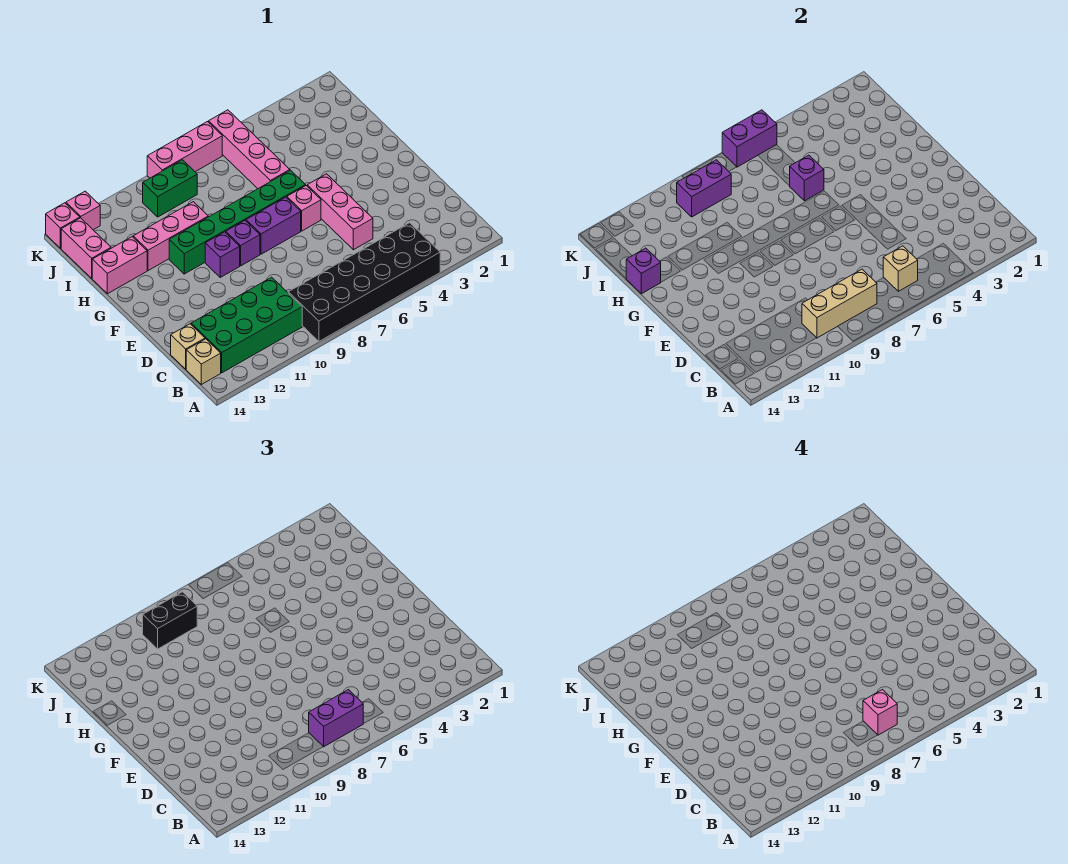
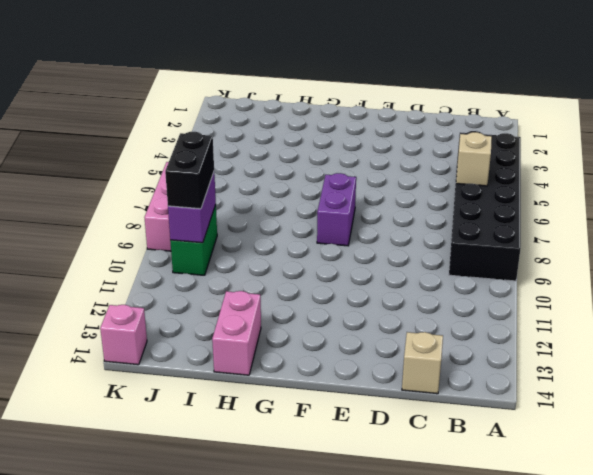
none -> green brick B10:C13 level 1
none -> tan brick B14 level 1
none -> pink brick D5:F5 level 1

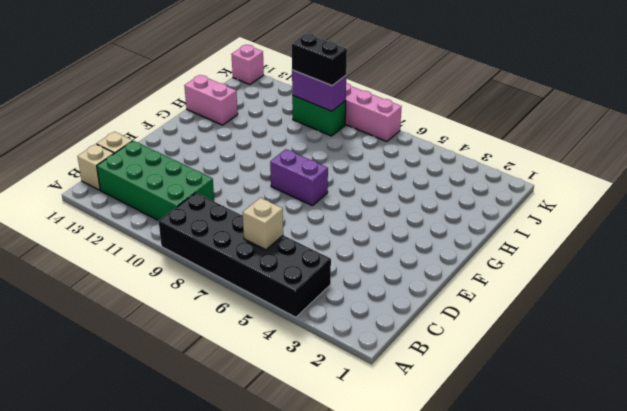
none -> pink brick D5:F5 level 1
none -> pink brick F6 level 1
none -> purple brick F9 level 1

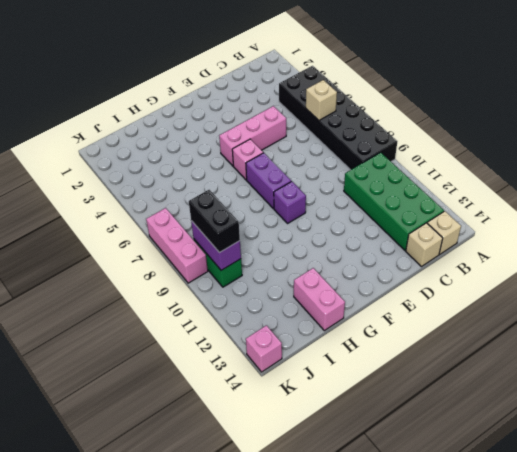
none -> purple brick F10 level 1
none -> green brick G6:G11 level 1
none -> pink brick H6:K6 level 1

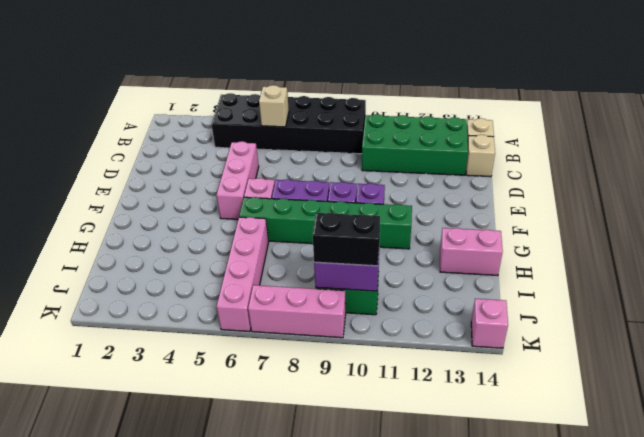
none -> pink brick H10:H12 level 1
none -> pink brick I14:J14 level 1
none -> pink brick K13 level 1

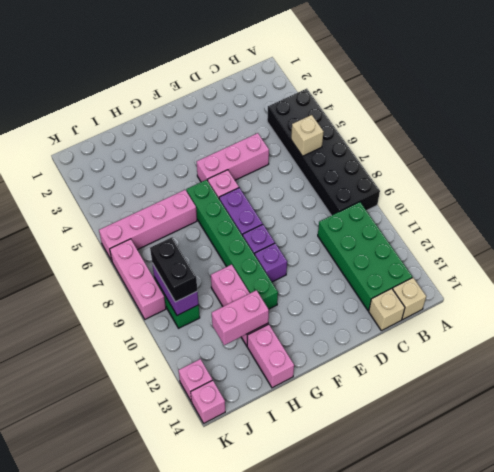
pink brick H12:I12 level 2 -> pink brick I14:J14 level 1
none -> tan brick B8:B10 level 2
none -> purple brick H6 level 2
none -> purple brick H14 level 2

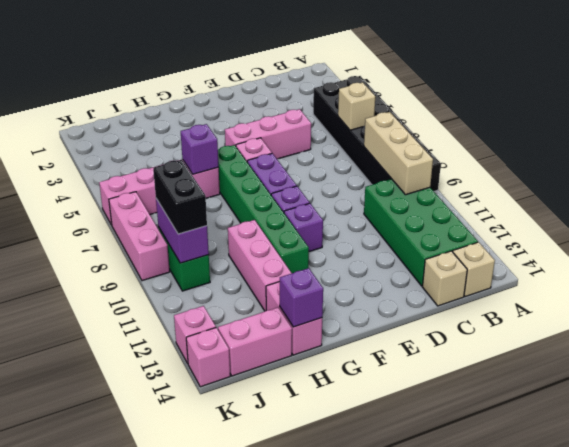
none -> purple brick K6:K7 level 2
none -> purple brick B7:B8 level 3
none -> pink brick B7 level 4

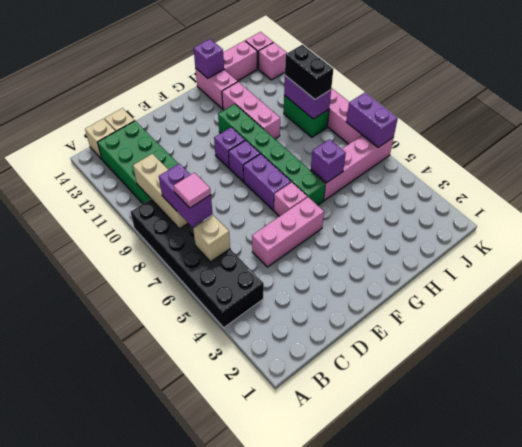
pink tile B7 level 4 -> pink brick B7 level 4

